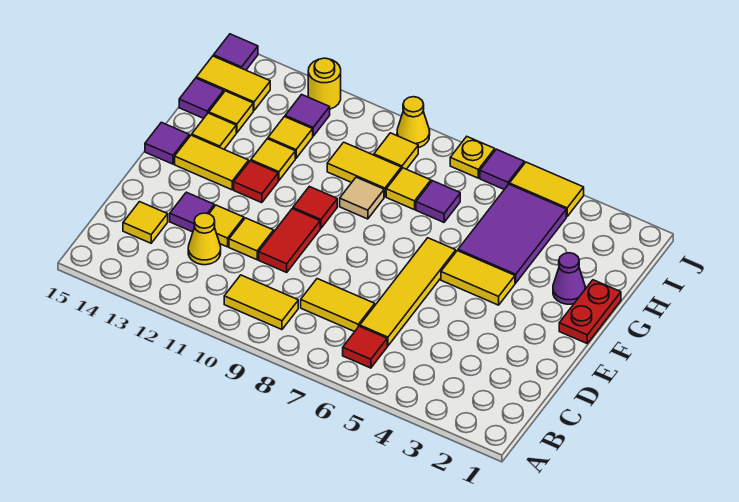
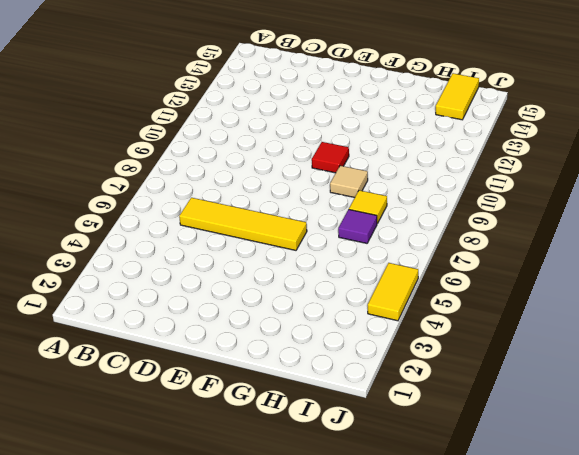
none -> red tile B6 level 1
none -> yellow tile B9:B10 level 1
none -> yellow tile C7:C8 level 1
none -> yellow cone C12 level 1

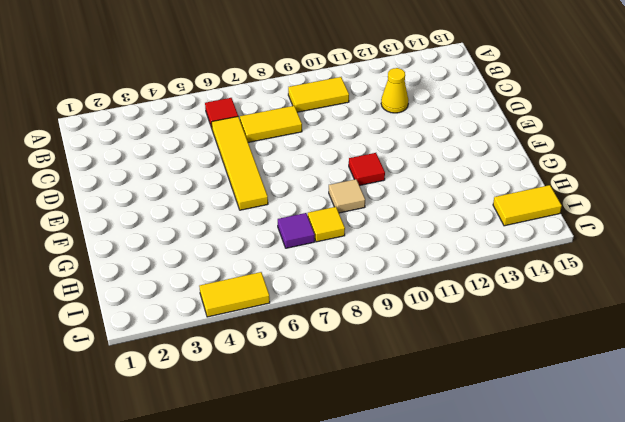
none -> yellow tile C14 level 1
none -> red tile D10:E10 level 1
none -> yellow tile D11 level 1
none -> yellow tile D12 level 1

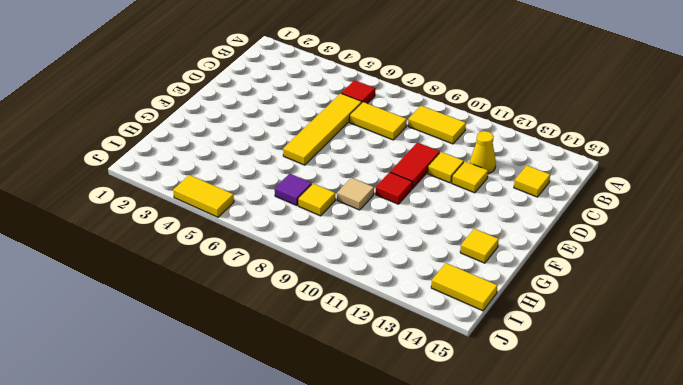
none -> purple tile D13 level 1
none -> red plate F1:G1 level 1
none -> yellow tile F4:F5 level 1
none -> red tile F12 level 1

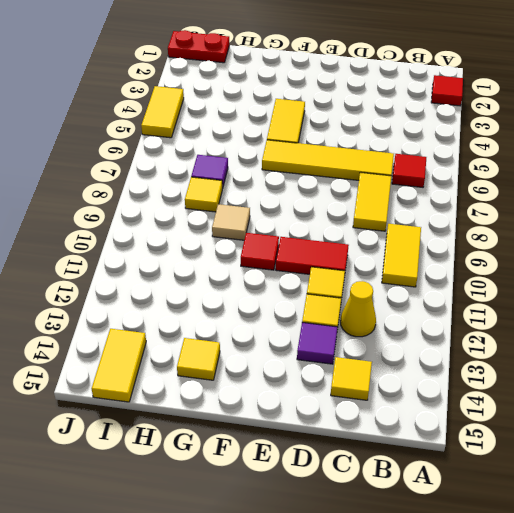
red tile A2 level 1 -> red tile F12 level 1
red plate I1:J1 level 1 -> red plate F1:G1 level 1
none -> yellow tile F13:F14 level 1
none -> purple tile F15 level 1
none -> purple cone G2 level 1
none -> purple tile G4:I5 level 1

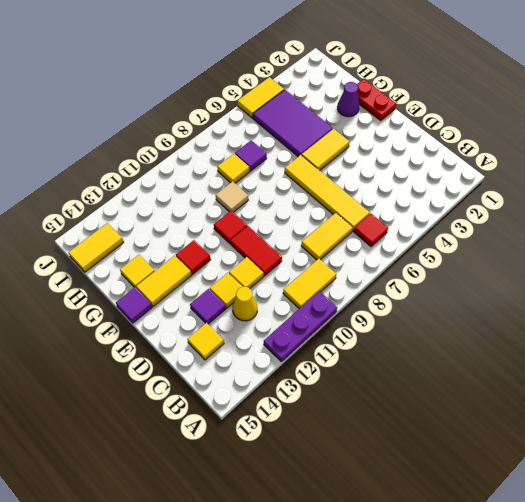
purple plate A10:A12 level 1 -> none
none -> yellow tile G12 level 1
none -> yellow tile H9:H10 level 1
none -> yellow tile H12 level 1
none -> yellow tile H14 level 1

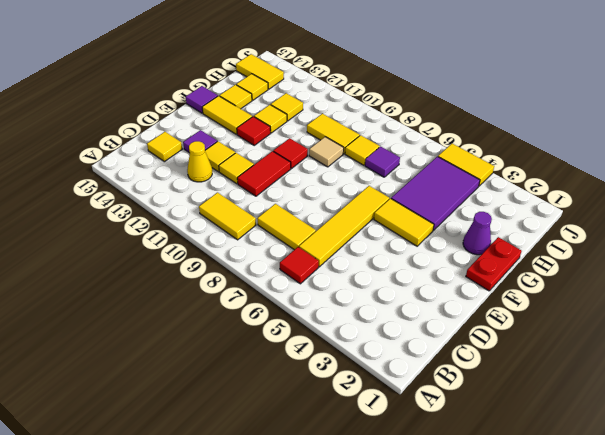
none -> purple tile H15 level 1
none -> yellow tile I9 level 1
none -> purple tile I12 level 1
none -> purple tile J6 level 1

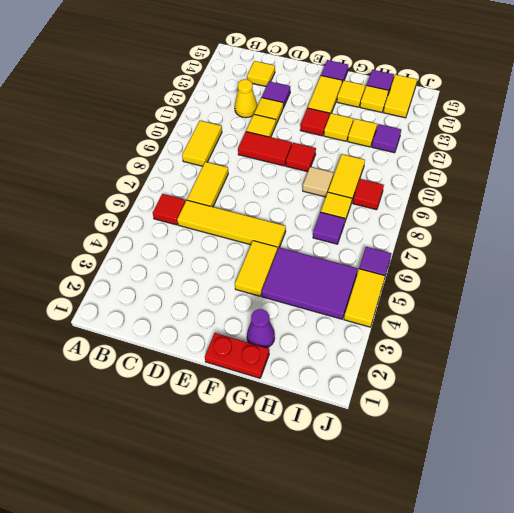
red tile I9 level 1 -> yellow tile I9 level 1
none -> yellow plate J7 level 1
none -> yellow cone J9 level 1
none -> yellow round brick J12 level 1
none -> purple tile J15 level 1

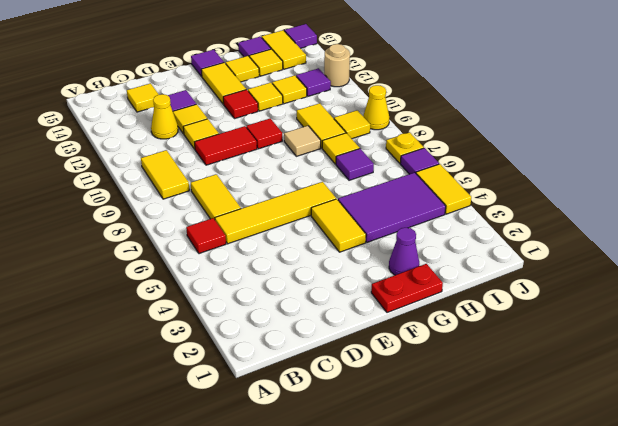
tan round brick J12 level 1 -> yellow round brick J12 level 1

